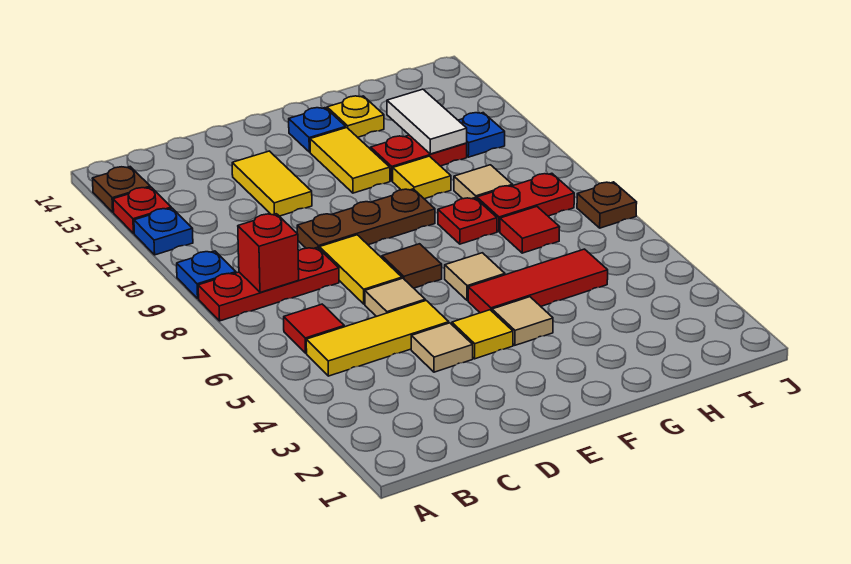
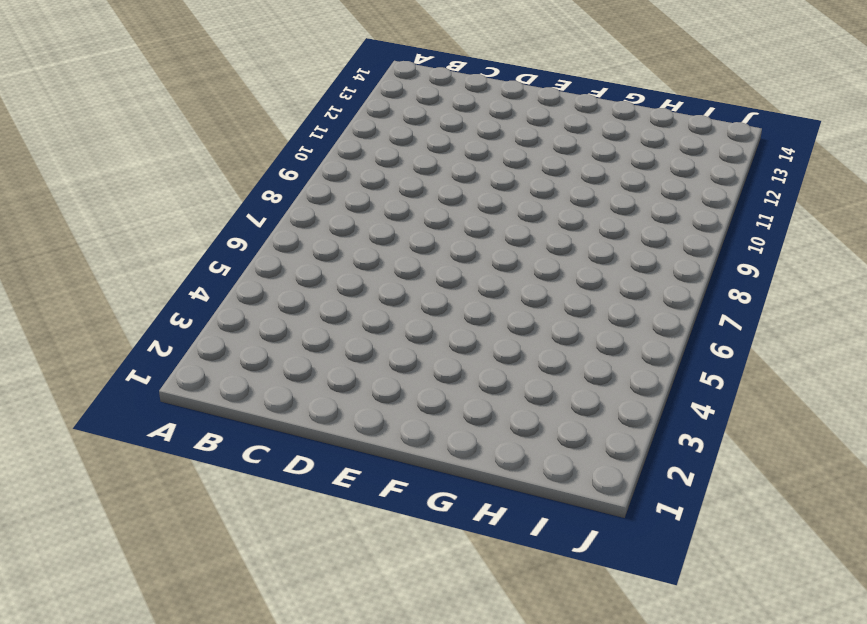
none -> red plate A8:C8 level 1
none -> blue plate A9 level 1
none -> blue plate A11 level 1
none -> red plate A12 level 1

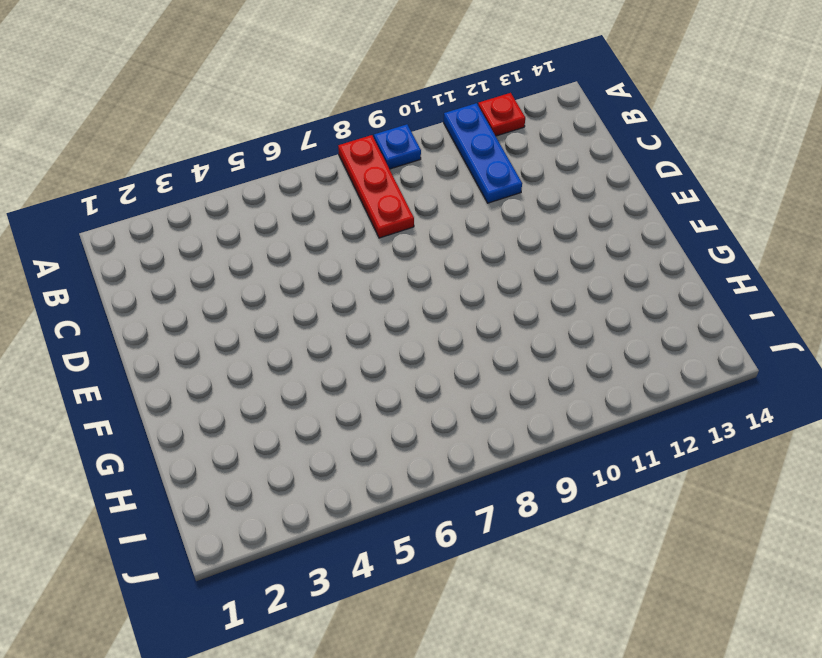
blue plate A11:C11 level 1 -> blue plate A11 level 1
none -> brown plate A13 level 1
none -> yellow tile B5:D5 level 1
none -> red tile B6 level 1
none -> tan tile D4 level 1

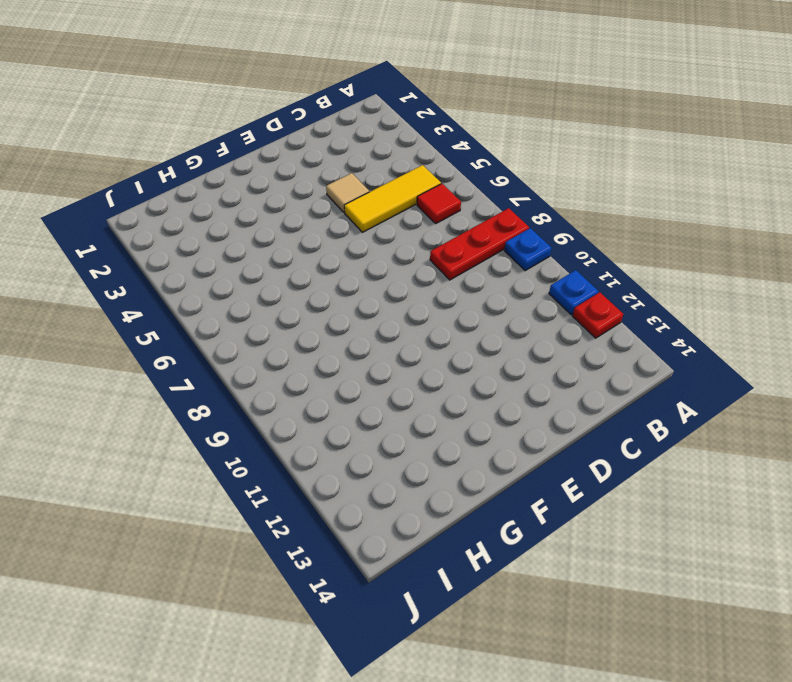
none -> brown plate A13 level 1
none -> tan tile D6 level 1
none -> yellow tile D7:D8 level 1
none -> brown plate D9:F9 level 1

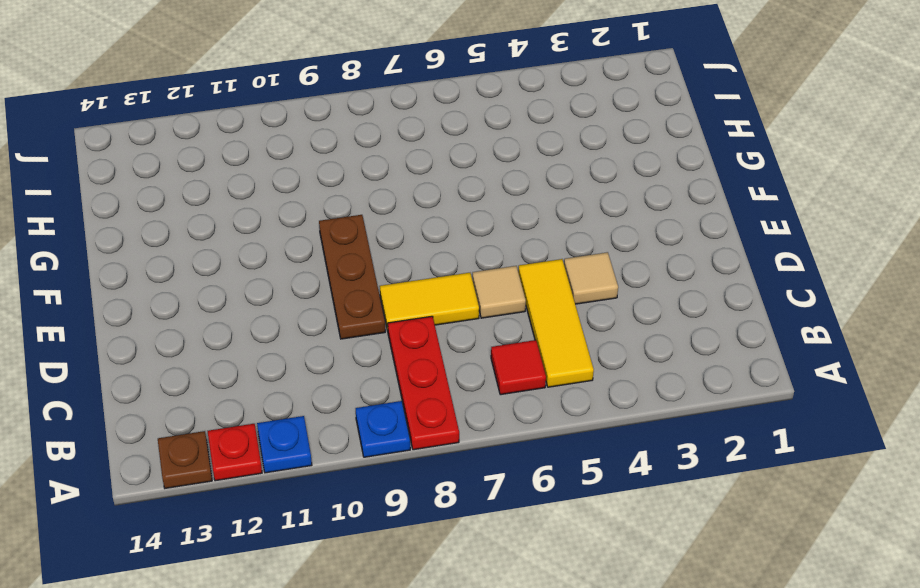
none -> yellow tile D11:D12 level 1
none -> yellow tile E4 level 1
none -> brown tile E7 level 1
none -> tan tile F4 level 1

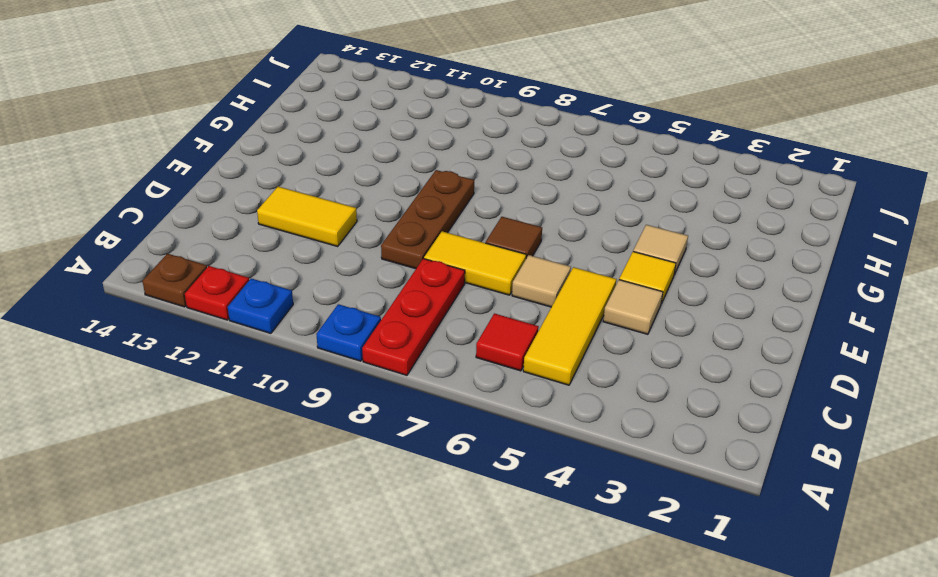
none -> red tile F5:H5 level 1
none -> tan tile F6 level 1
none -> yellow tile F11:F12 level 1
none -> blue plate F13 level 1

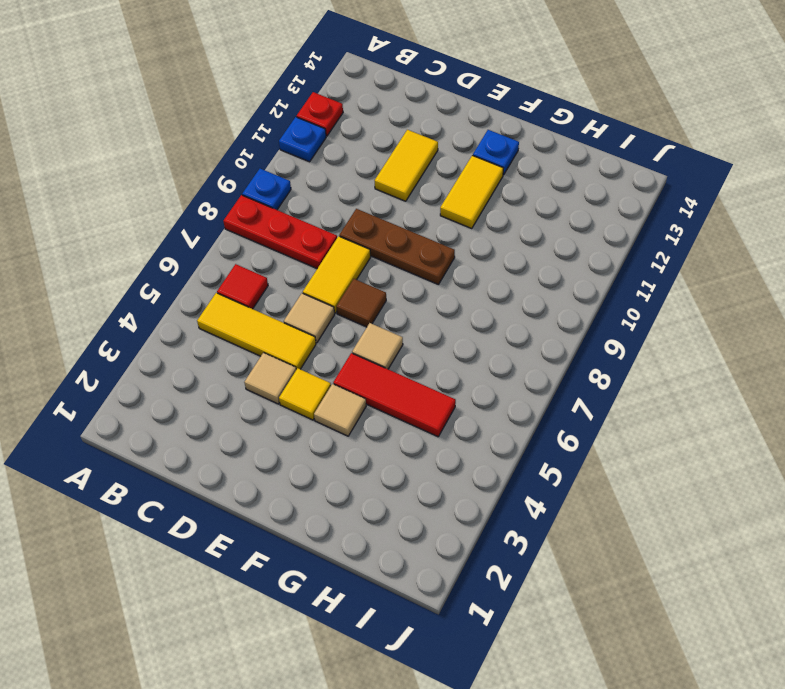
none -> brown plate A13 level 1
none -> red plate G8 level 1
none -> yellow tile G10 level 1
none -> red plate G11:H11 level 1

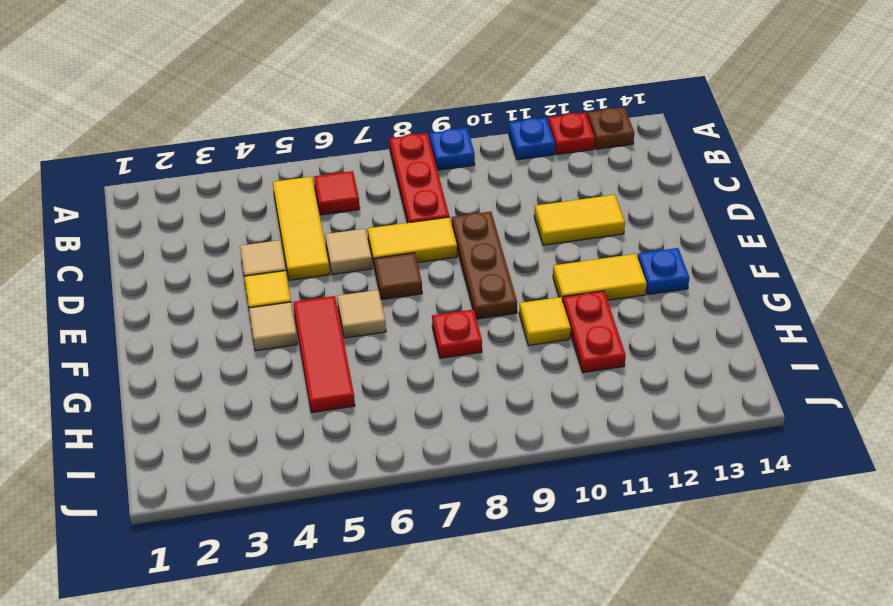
none -> yellow plate G13 level 1
none -> red tile H7 level 1
none -> red plate H8:I8 level 1
none -> tan tile H9 level 1

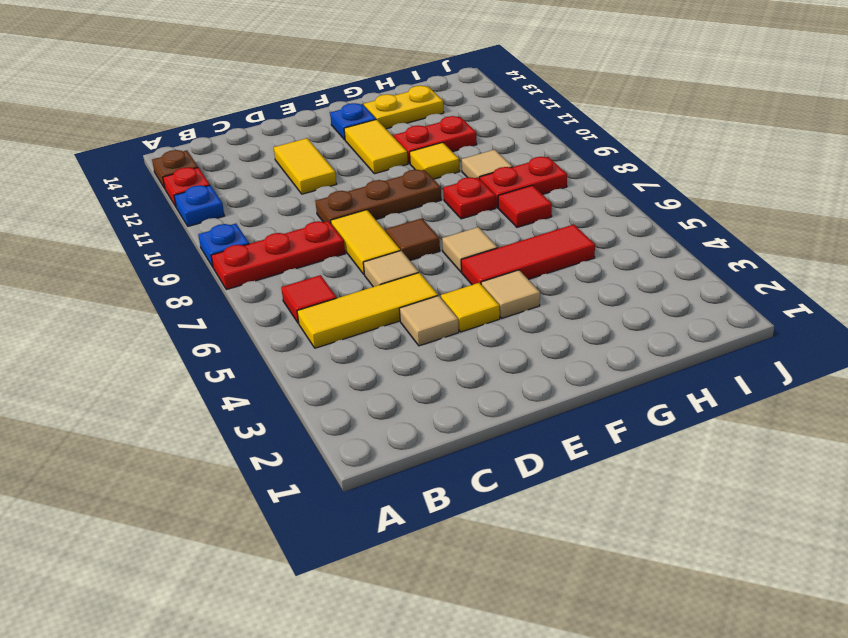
yellow plate G13:H13 level 1 -> yellow plate G13 level 1
none -> blue plate I11 level 1
none -> brown plate J7 level 1
none -> red brick B8 level 2
none -> white tile H11:H12 level 2

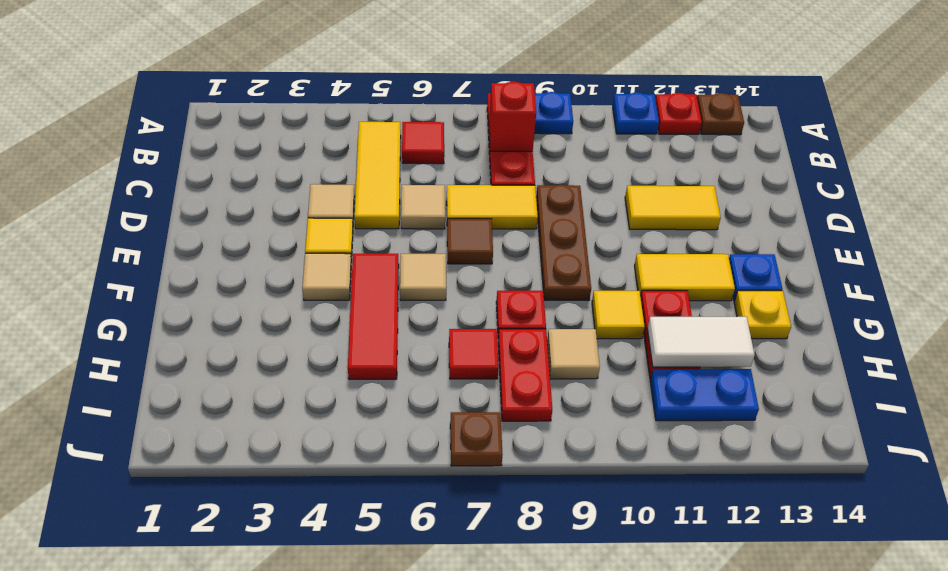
blue plate I11:I12 level 1 -> blue plate I11 level 1

